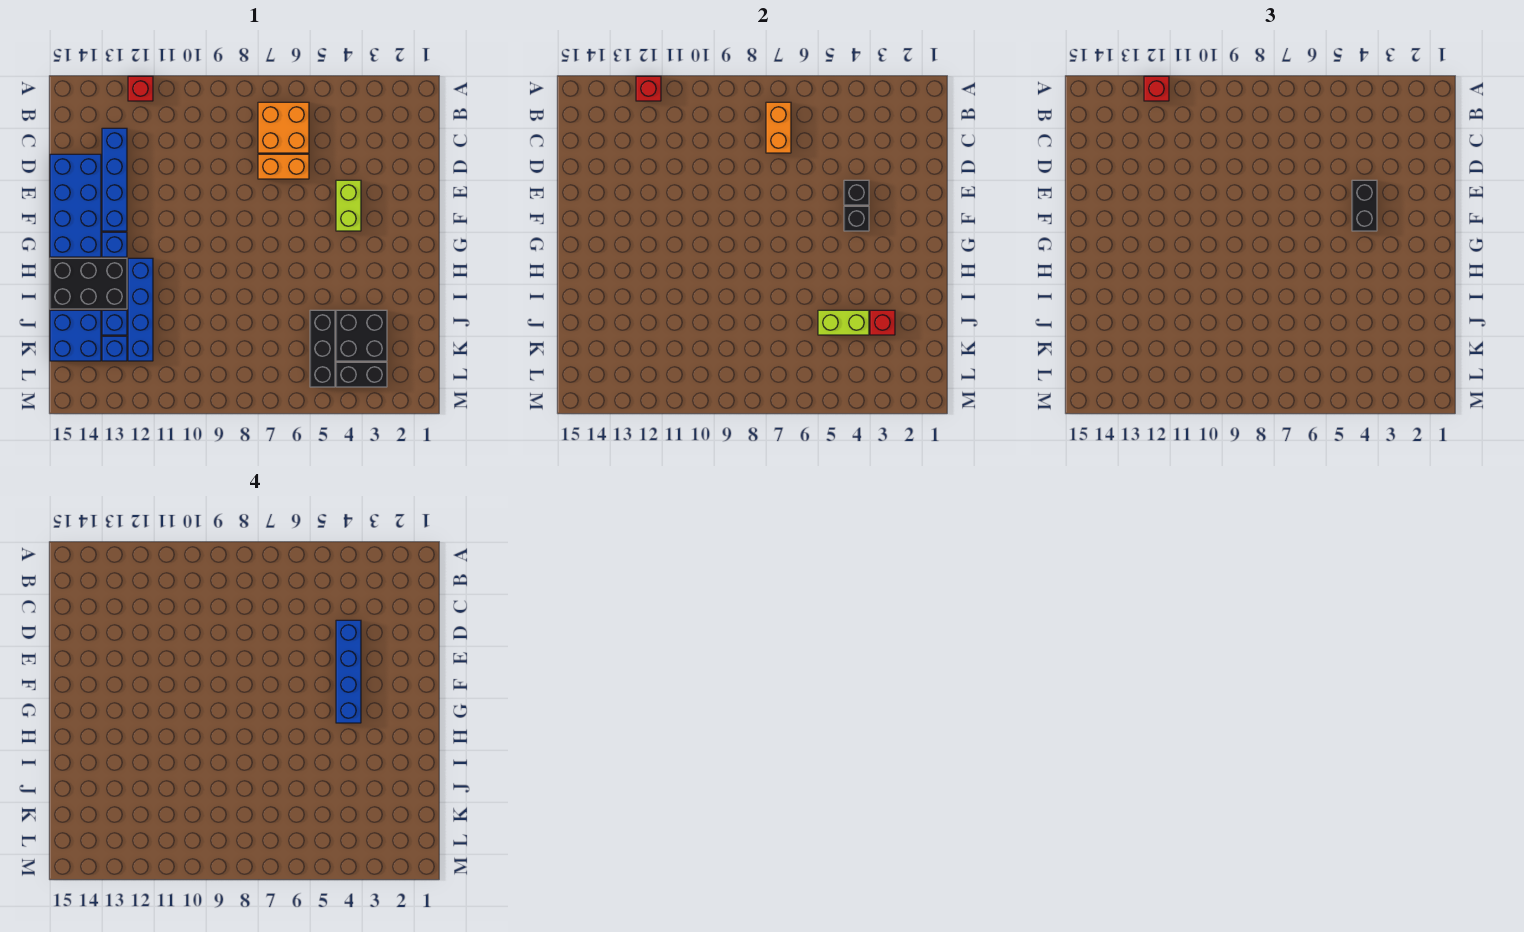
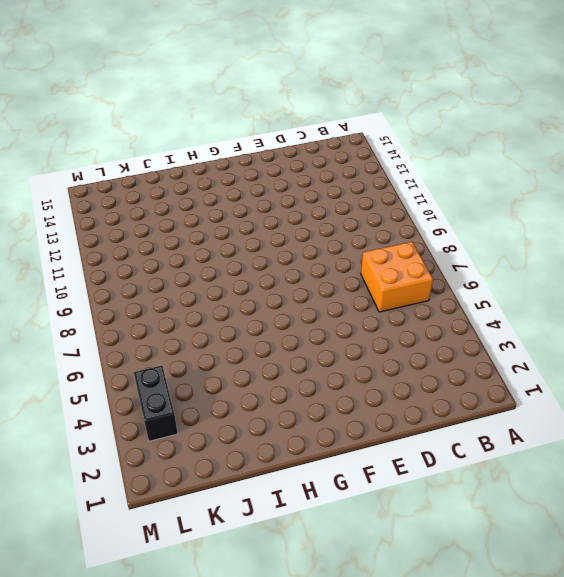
none -> red brick A12 level 1
none -> blue brick C13:F13 level 1
none -> orange brick D6:D7 level 1

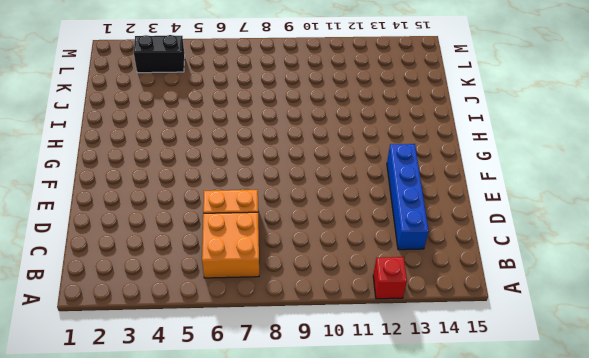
none -> blue brick D14:G15 level 1
none -> lime brick E4:F4 level 1
none -> blue brick G13 level 1

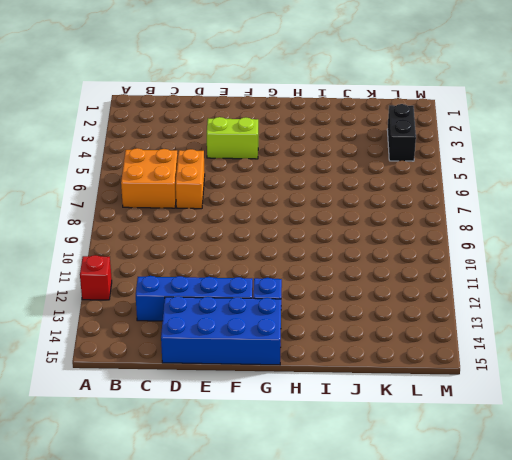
none -> blue brick H12:K12 level 1
none -> black brick H13:I15 level 1
none -> black brick J3:K4 level 1

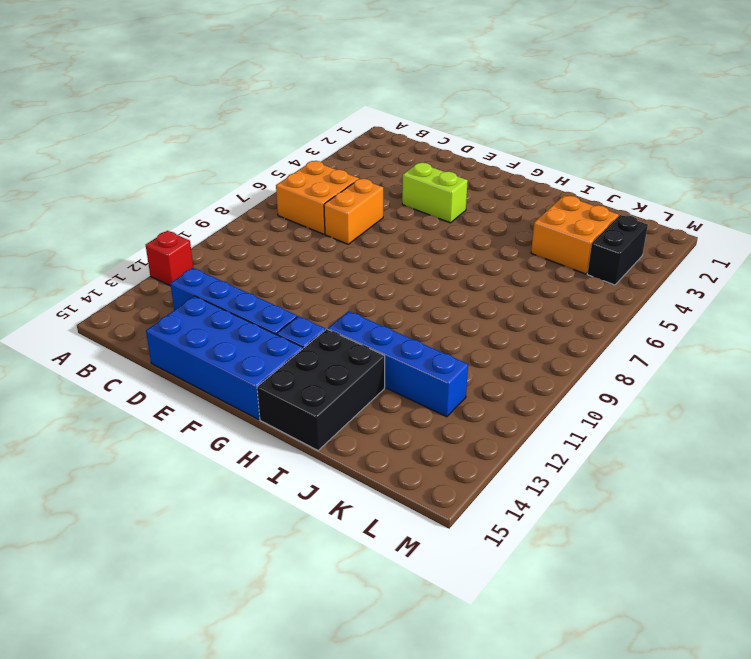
orange brick J3:K4 level 1 -> black brick J3:K4 level 1
none -> black brick J5:L5 level 1
none -> blue brick J13 level 1
none -> blue brick J14:K15 level 1

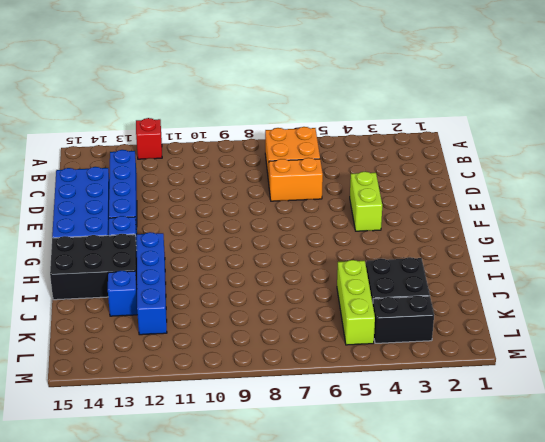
lime brick J5:L5 level 1 -> black brick J5:L5 level 1
none -> blue brick J14:K15 level 1
none -> blue brick K13 level 1
none -> red brick A12 level 2

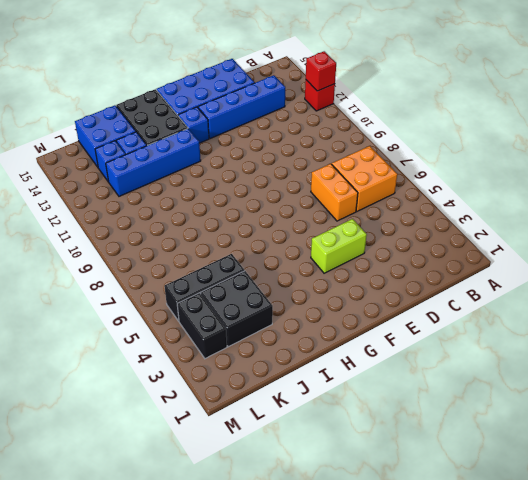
none -> orange brick B7:C7 level 2
none -> black brick E4 level 2
none -> black brick F4 level 2

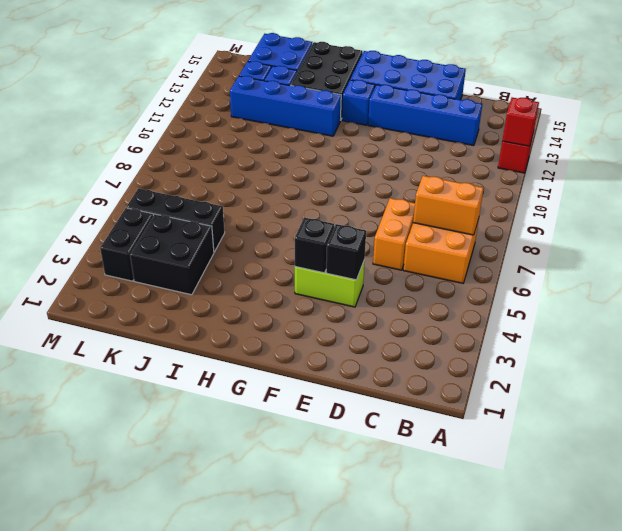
none -> red brick J3 level 2
none -> lime brick J4:J5 level 2
none -> red brick A12 level 3

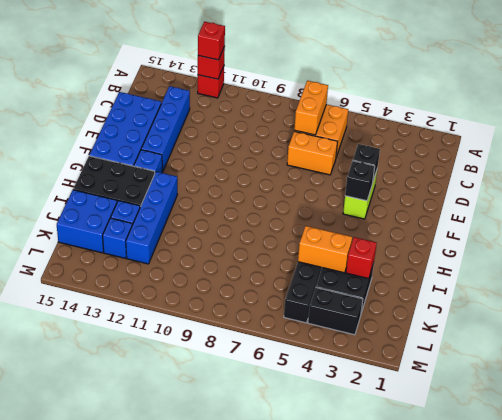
orange brick J4:J5 level 2 -> lime brick J4:J5 level 2
none -> black brick E4:F4 level 3
none -> blue brick D4:G4 level 4

